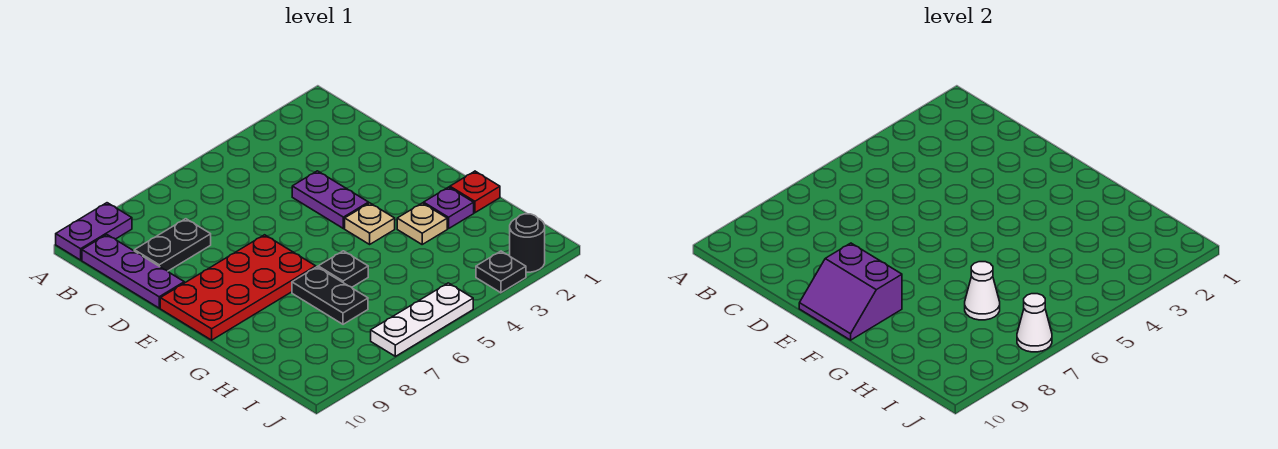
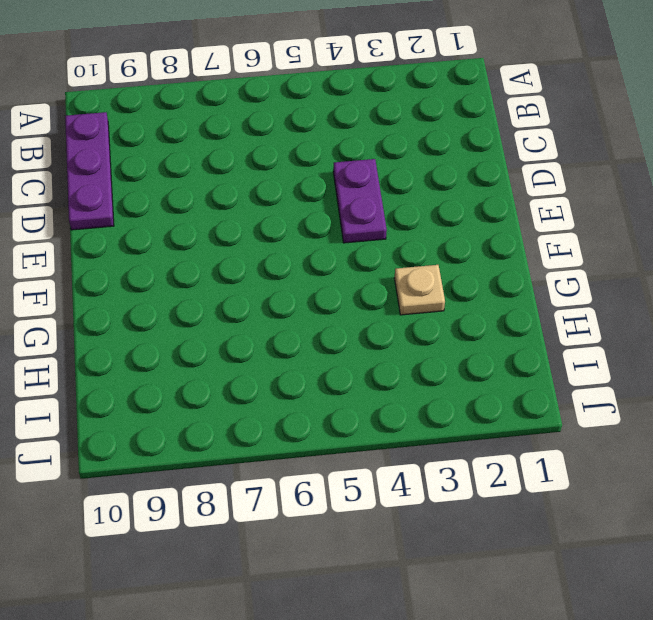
none -> purple plate A9:A10 level 1
none -> black plate C8:C9 level 1
none -> red plate E7:F10 level 1

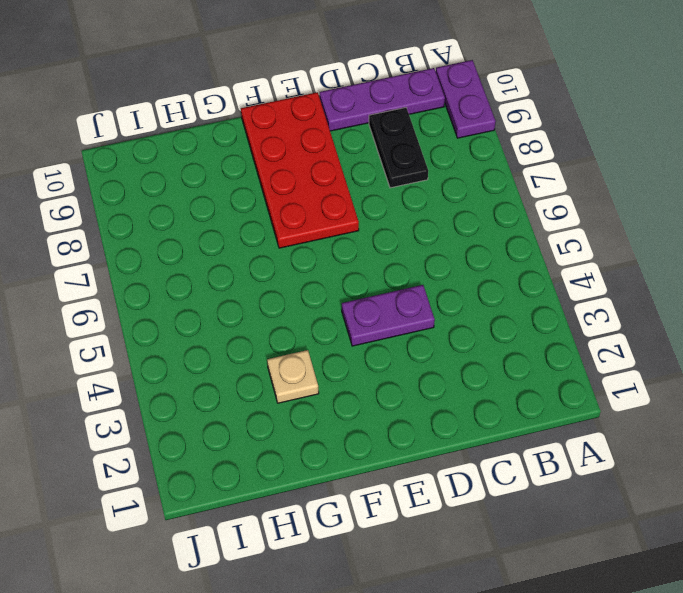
none -> tan plate F4 level 1
none -> red plate G1 level 1
none -> purple plate G2 level 1

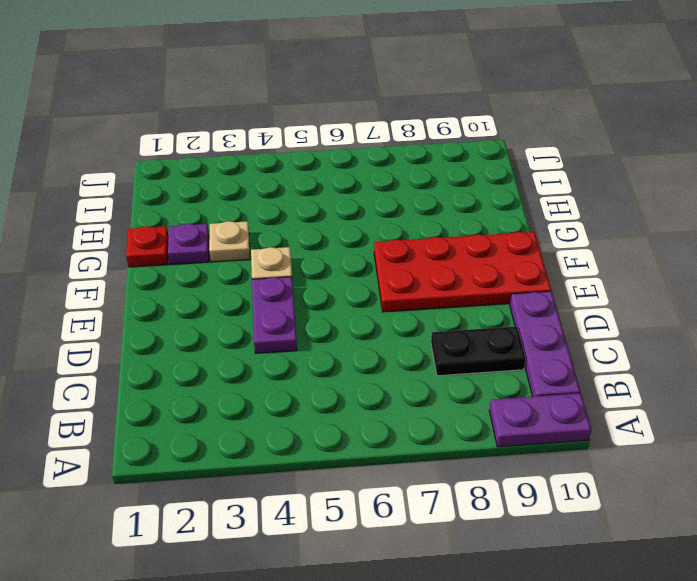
none -> black plate G6 level 1
none -> black plate G7:H7 level 1
none -> black round brick J2 level 1

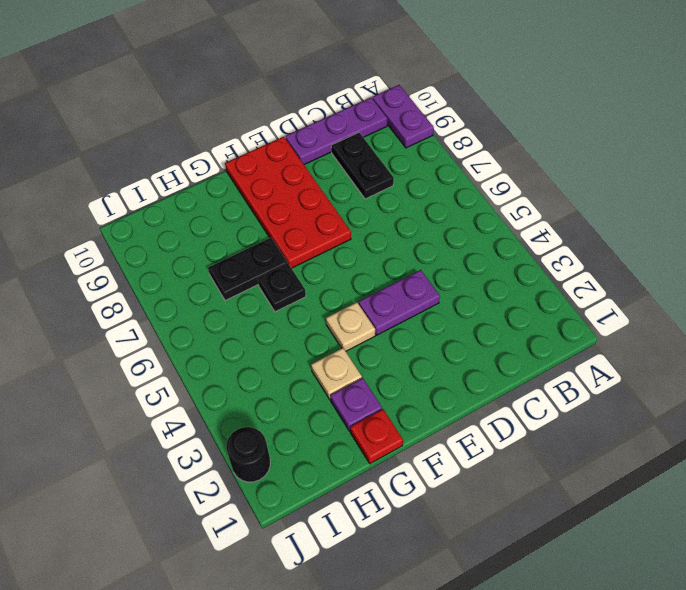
none -> black plate J3 level 1
none -> white plate J5:J7 level 1
none -> purple slope E9:F10 level 2 top 9

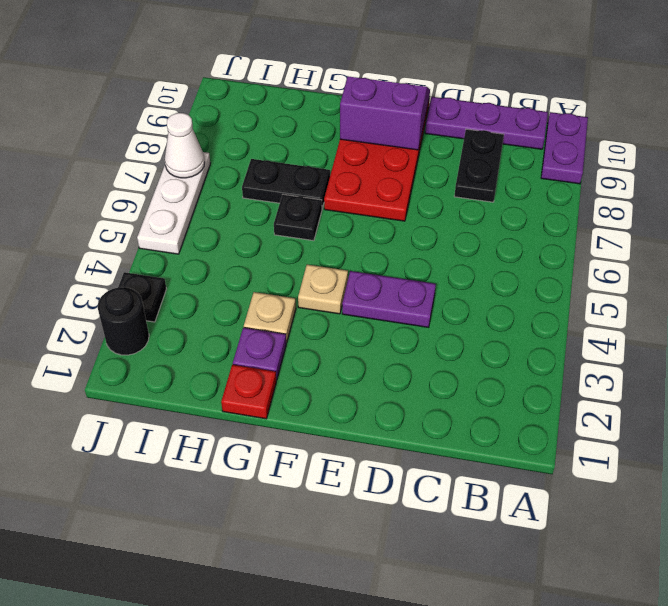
none -> white cone H7 level 2

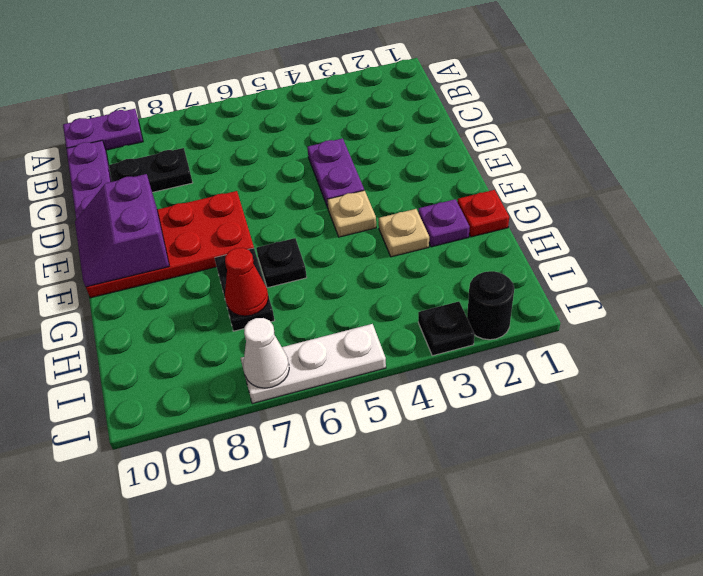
red cone H7 level 2 -> white cone H7 level 2

